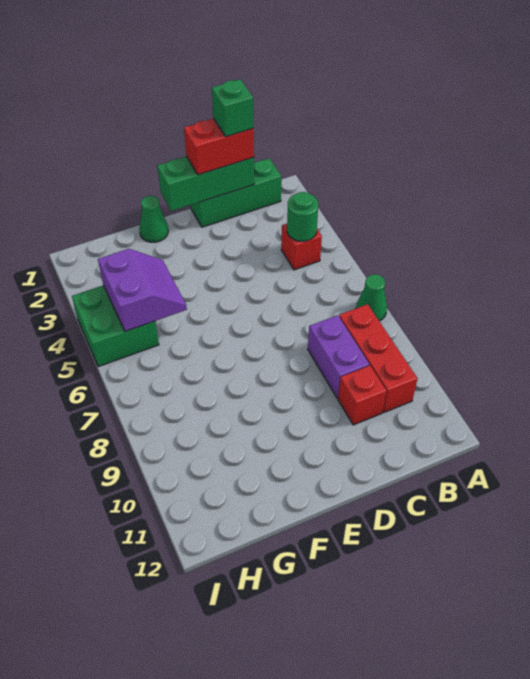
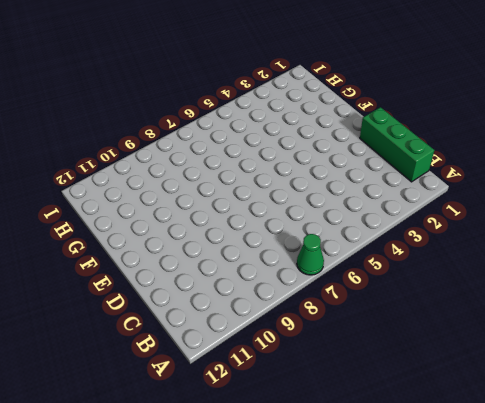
none -> red brick B4 level 1
none -> red brick B8:B10 level 1
none -> purple brick C8:C9 level 1

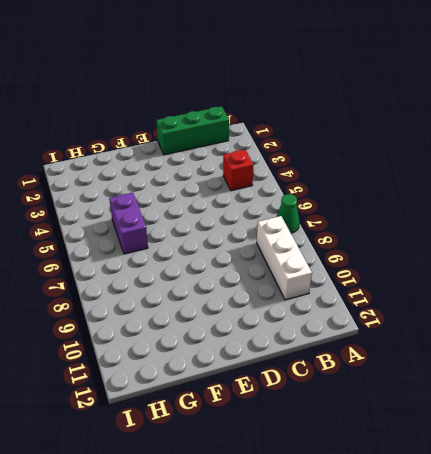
white brick B8:B10 level 1 -> red brick B8:B10 level 1
purple brick G5:G6 level 1 -> purple brick C8:C9 level 1
none -> red brick C10 level 1
none -> green cone F1 level 1
none -> green brick H4:I5 level 1

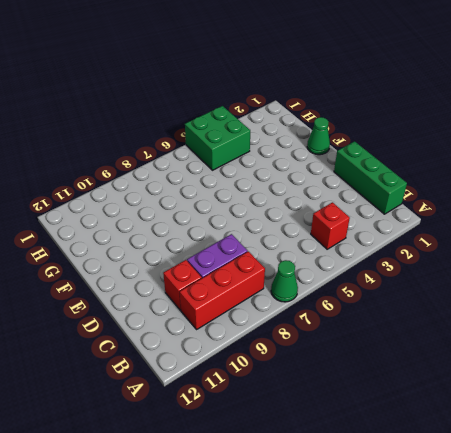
none -> green round brick B4 level 2
none -> green brick C1:E1 level 2
none -> purple slope G4:H5 level 2 top H

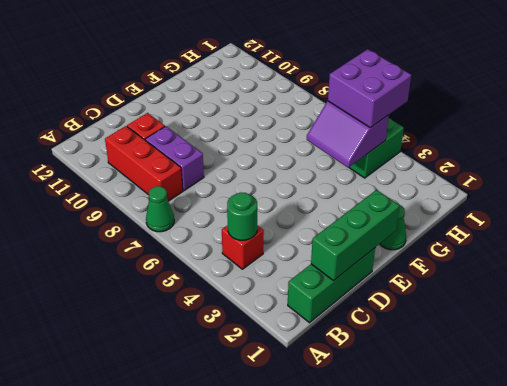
purple brick H4:I5 level 3 -> none
none -> red brick C1:D1 level 3
none -> green brick C1 level 4

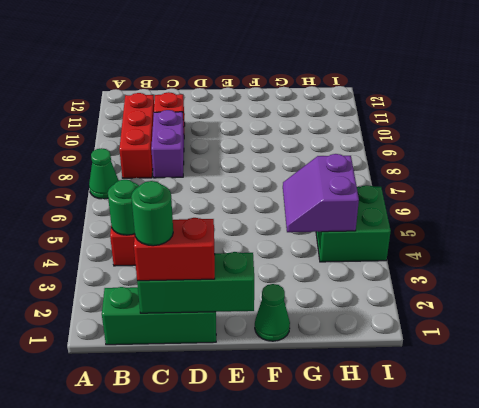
green round brick C1 level 4 -> green brick C1 level 4

